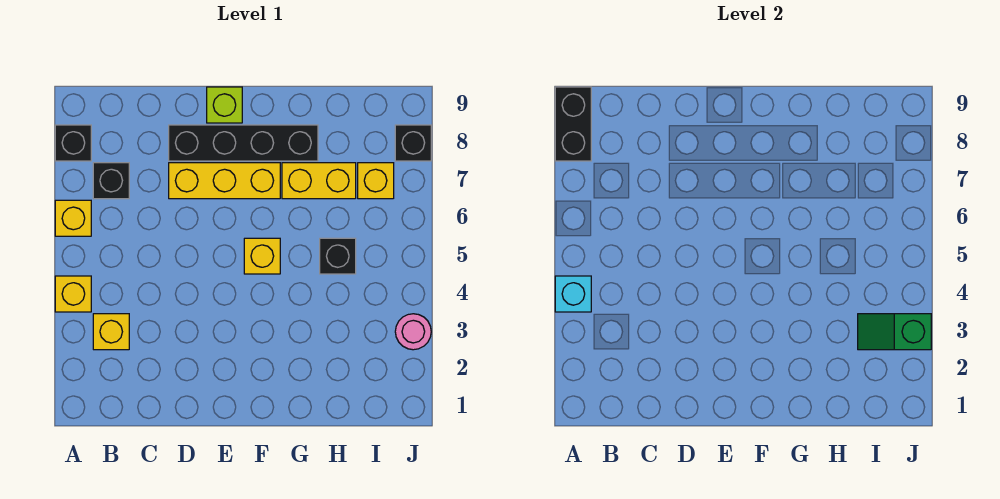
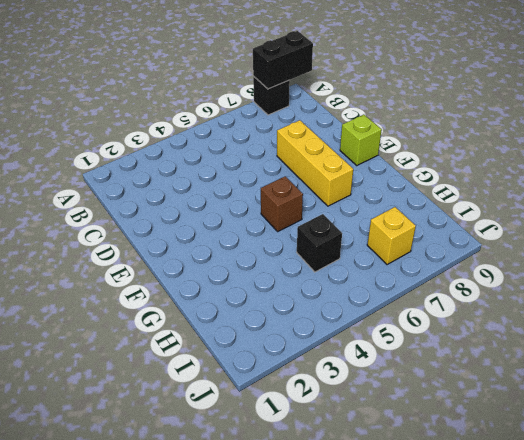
brown brick F5 level 1 -> yellow brick F5 level 1
none -> yellow brick A4 level 1
none -> yellow brick A6 level 1
none -> yellow brick B3 level 1

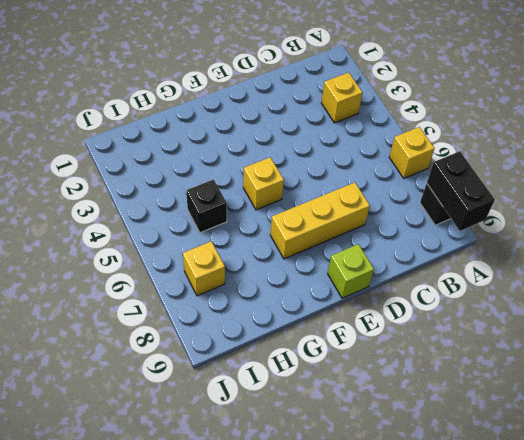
none -> yellow brick A4 level 1
none -> black brick B7 level 1
none -> black brick D8:G8 level 1

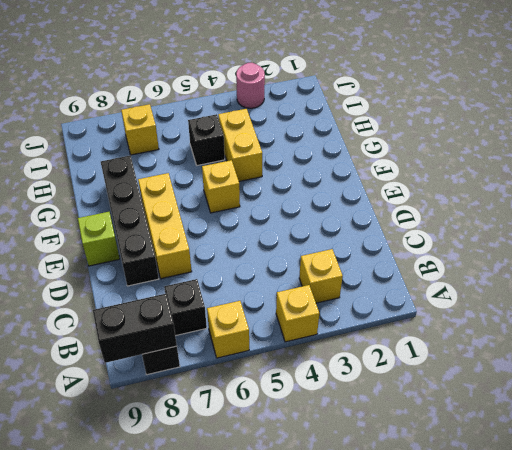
yellow brick G4:H4 level 1 -> yellow brick G7:H7 level 1
none -> black brick J8 level 1
none -> cyan brick A4 level 2
none -> green slope I3:J3 level 2 top J

